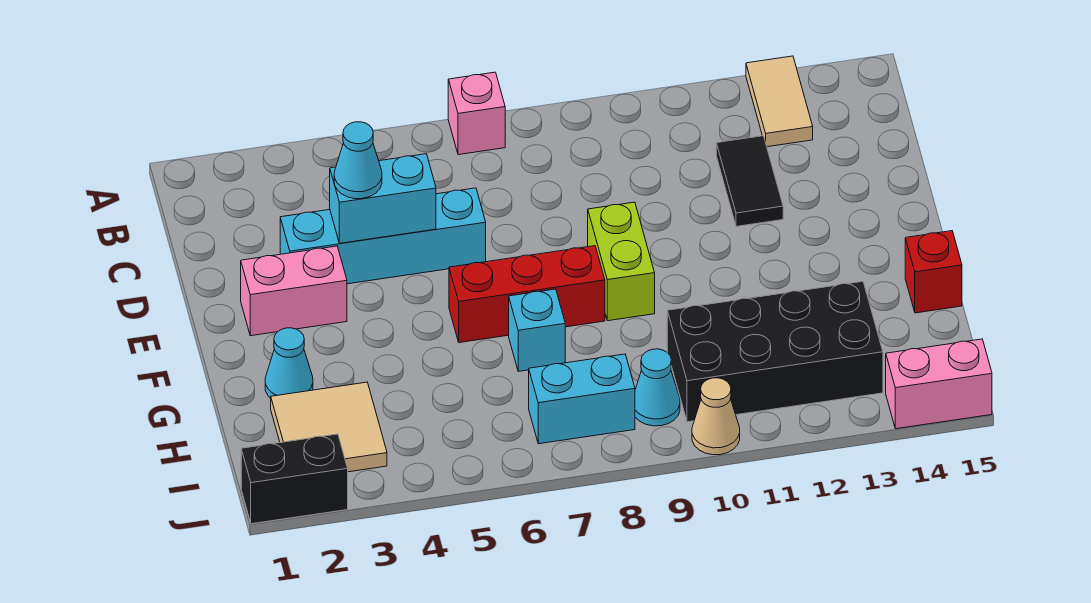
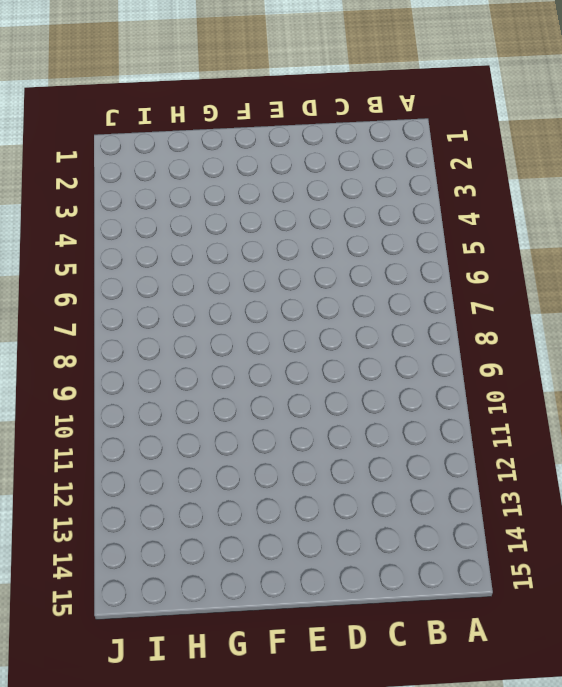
none -> pink brick A7 level 1
none -> tan tile A13:B13 level 1
none -> black tile C12:D12 level 1

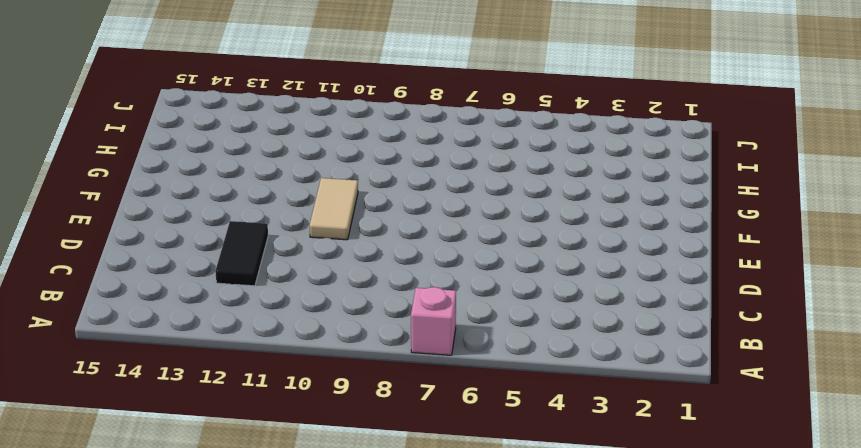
tan tile E10:F10 level 1 -> tan tile A13:B13 level 1
none -> cyan brick D3:D6 level 1
none -> pink brick E2:E3 level 1
none -> lime brick E9:F9 level 1

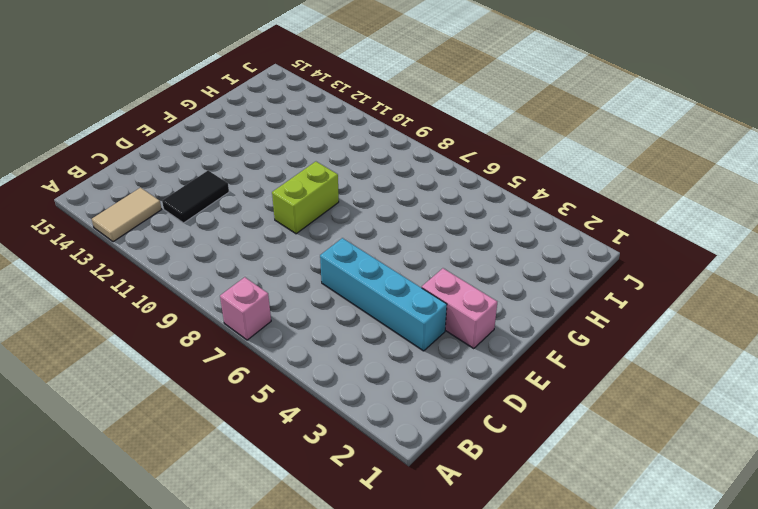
none -> red brick F6:F8 level 1
none -> cyan cone G2 level 1
none -> cyan brick G7 level 1

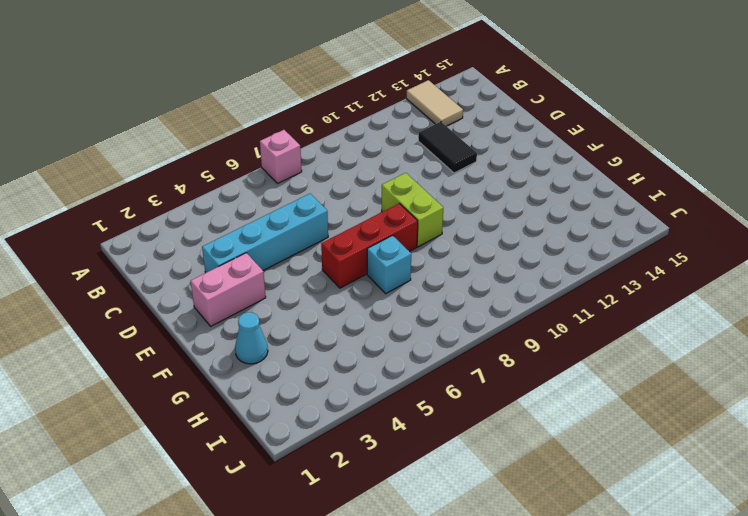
none -> red brick G15 level 1
none -> tan tile H2:I3 level 1
none -> black brick H10:I13 level 1

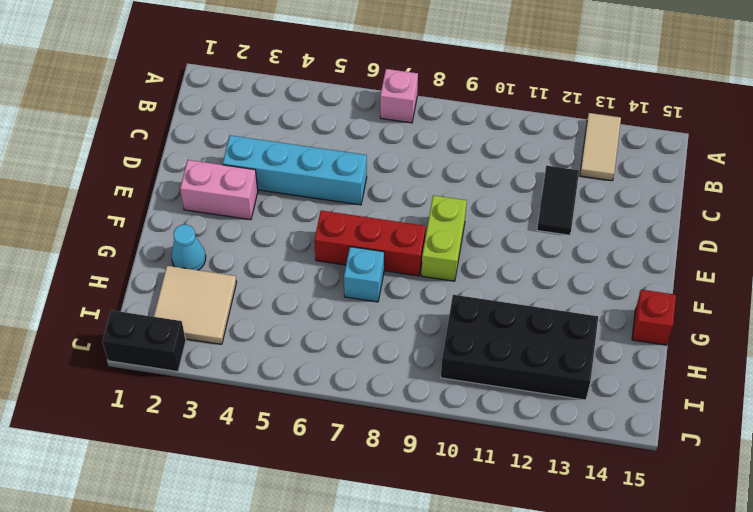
none -> cyan brick I7:I8 level 1
none -> cyan cone I9 level 1
none -> tan cone J10 level 1

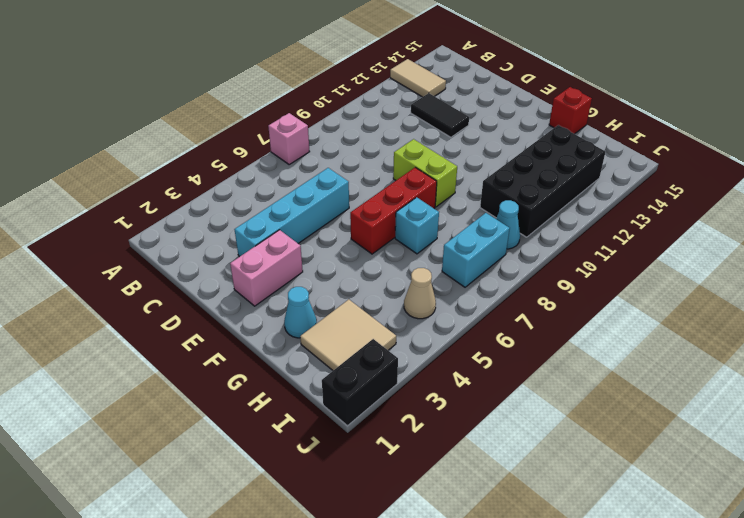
tan cone I5 level 1 -> tan cone J10 level 1
none -> pink brick J14:J15 level 1
none -> cyan brick D4:D5 level 2
none -> cyan cone D4 level 3

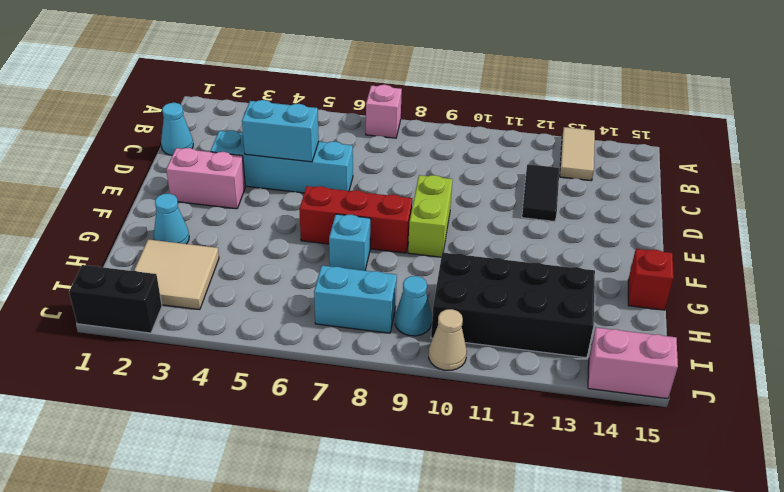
cyan cone C1 level 1 -> cyan cone D4 level 3

